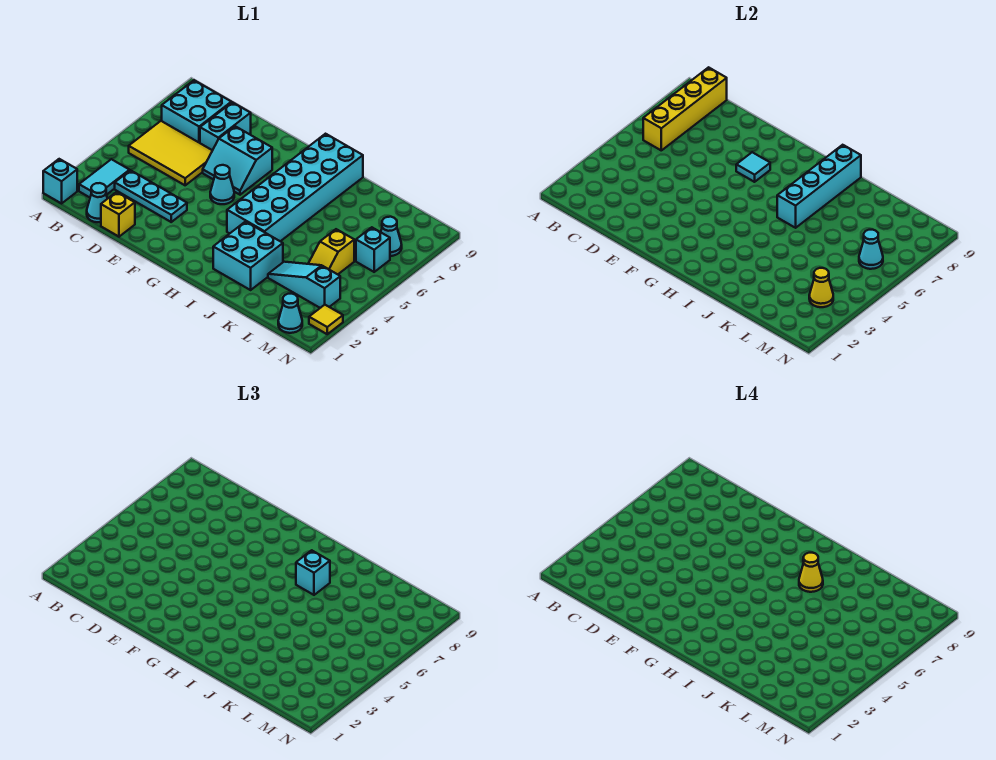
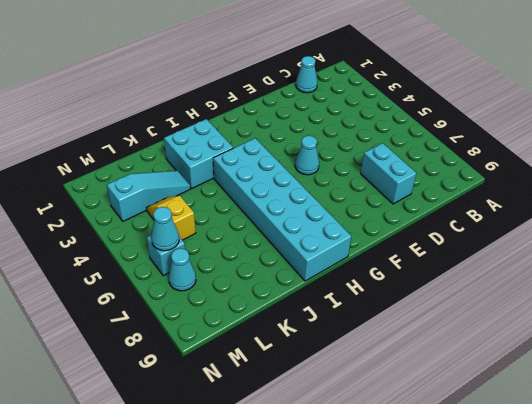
none -> cyan brick A1 level 1
none -> cyan tile B2:B3 level 1
none -> yellow tile B5:D6 level 1

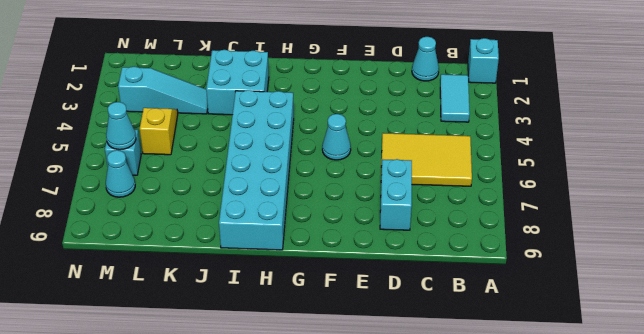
none -> cyan brick B7:C8 level 1
none -> cyan plate C3:E3 level 1
none -> yellow brick D1 level 1

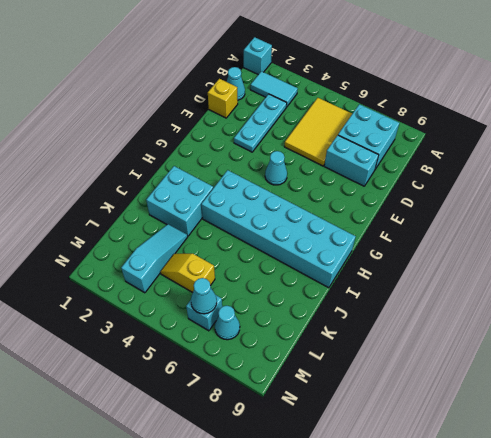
none -> cyan slope E6:F7 level 1 top 7
none -> cyan cone M1 level 1
none -> yellow tile N2 level 1

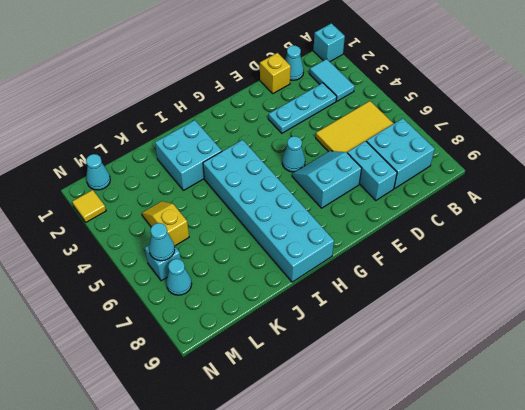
none -> cyan slope K3:M3 level 1 top M
none -> yellow brick B6:B9 level 2
none -> cyan tile F7 level 2

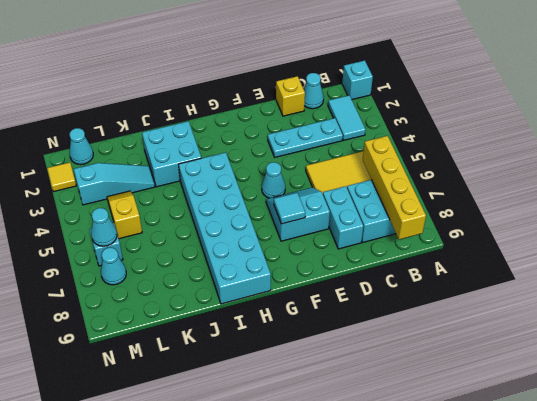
none -> cyan brick I6:I9 level 2
none -> yellow cone M3 level 2
none -> cyan brick I7 level 3

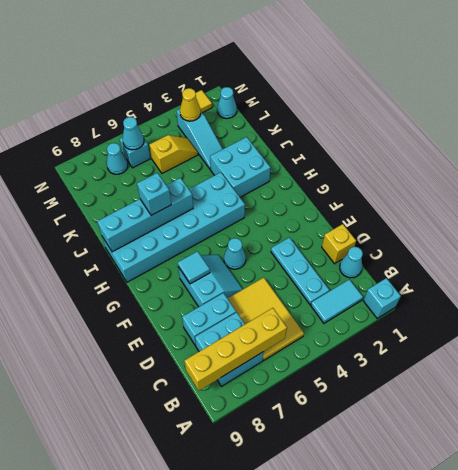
none -> yellow cone I7 level 4

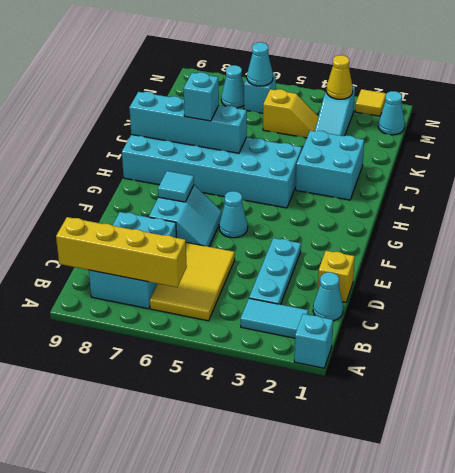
none -> yellow cone I7 level 4

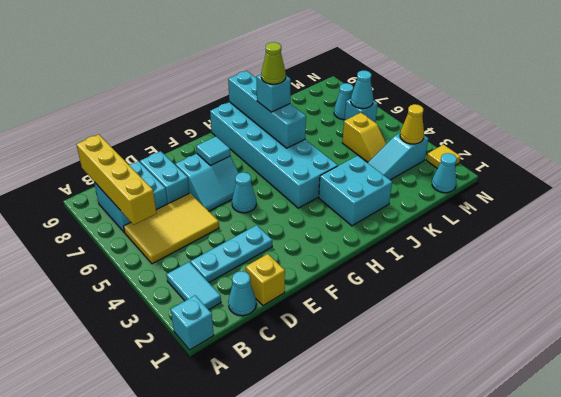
lime cone I7 level 4 -> yellow cone I7 level 4

